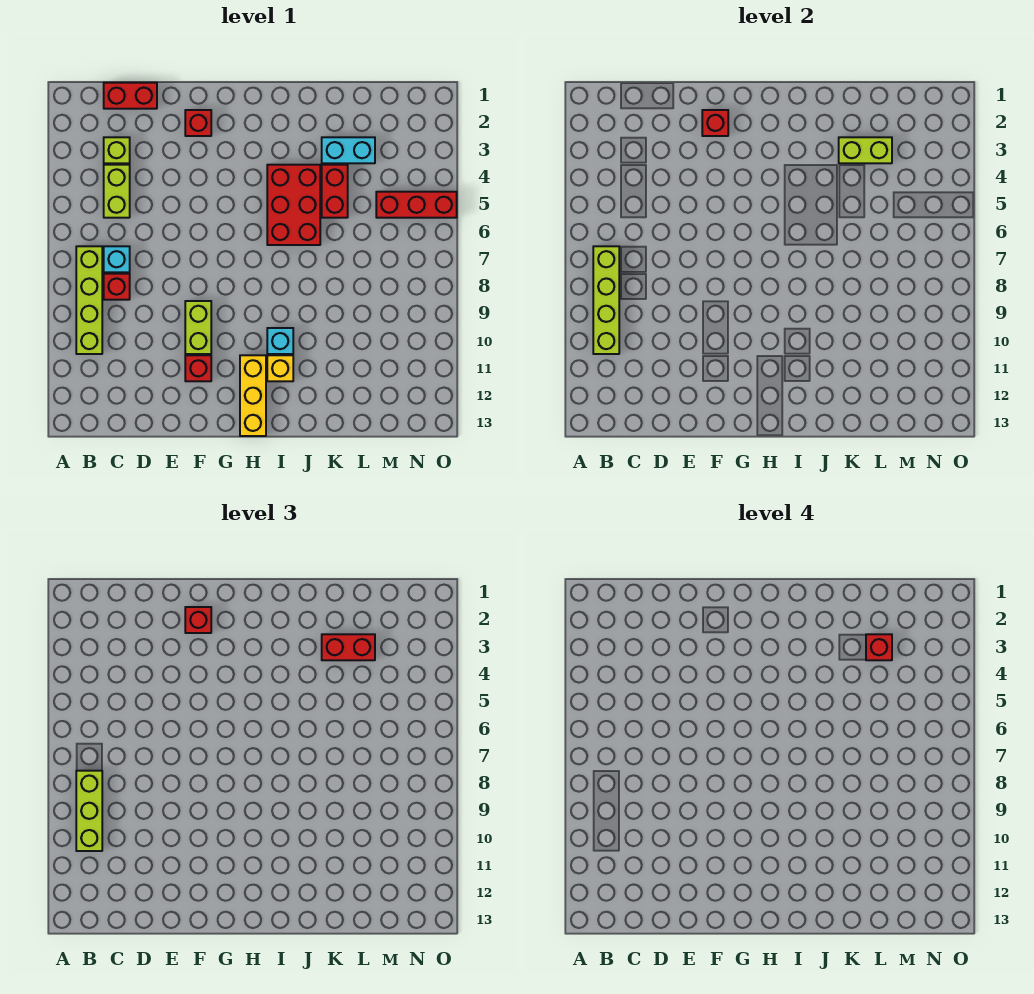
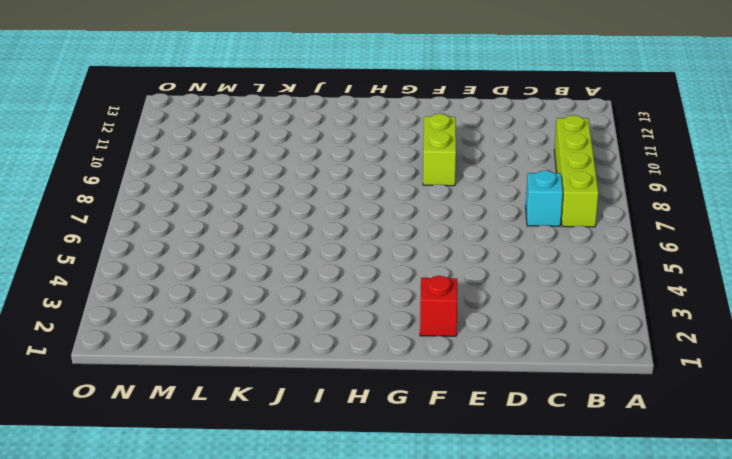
none -> red brick C1:D1 level 1
none -> lime brick C3 level 1
none -> lime brick C4:C5 level 1

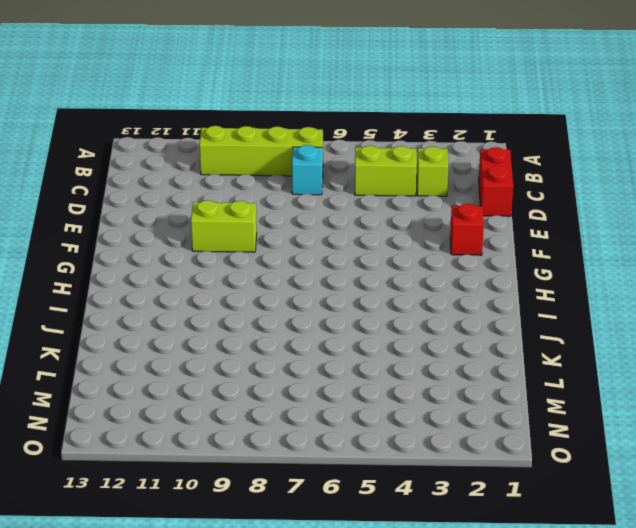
none -> red brick C8 level 1
none -> red brick F11 level 1
none -> yellow brick H11:H13 level 1

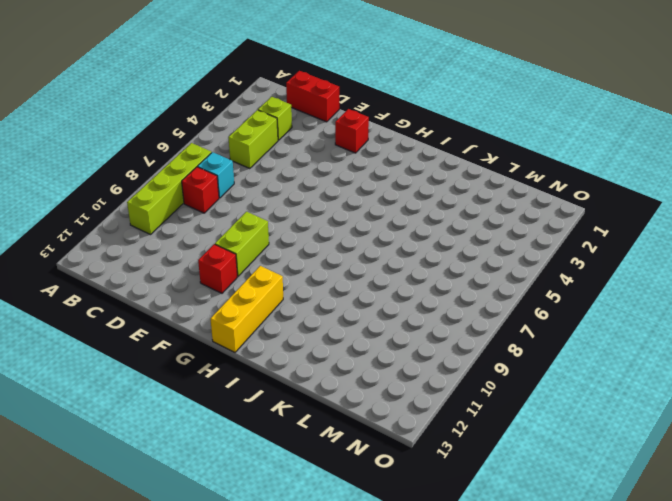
none -> red brick I4:J6 level 1
none -> cyan brick I10 level 1
none -> yellow brick I11 level 1

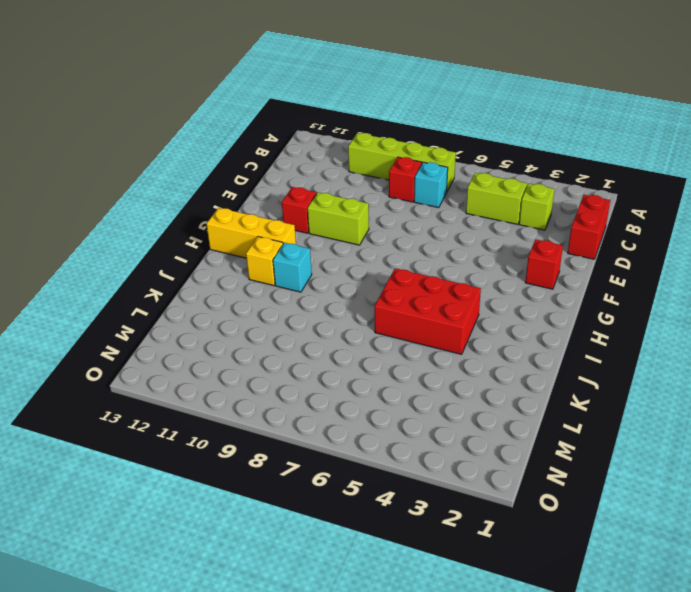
none -> cyan brick K3:L3 level 1
none -> red brick K4:K5 level 1
none -> red brick M5:O5 level 1

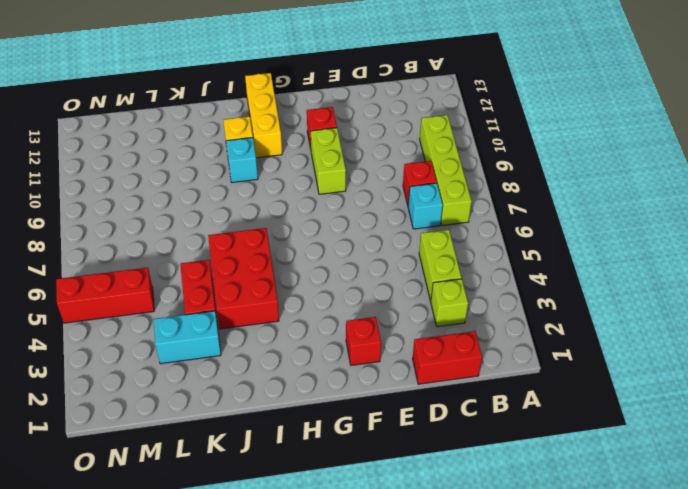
none -> lime brick B7:B10 level 2
none -> red brick F2 level 2
none -> lime brick K3:L3 level 2

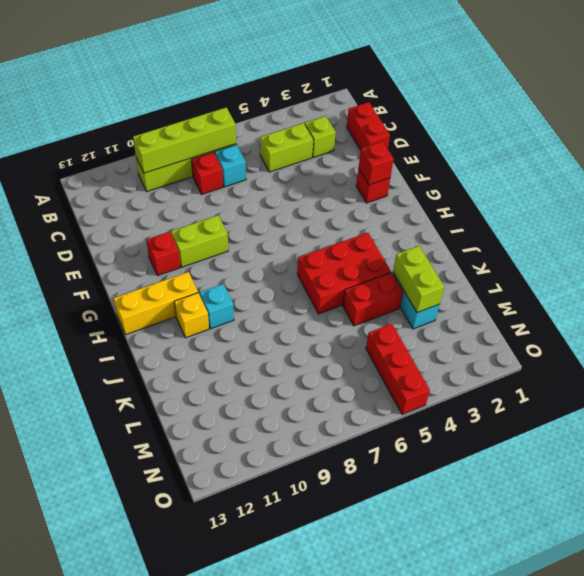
none -> lime brick B8:B10 level 3
none -> red brick F2 level 3
none -> red brick K3:L3 level 3

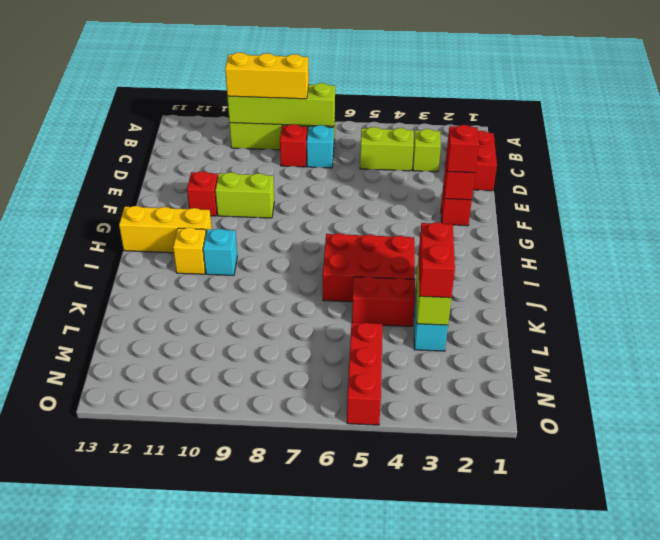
yellow brick B8:B10 level 3 -> lime brick B8:B10 level 3
none -> red brick L3 level 4

